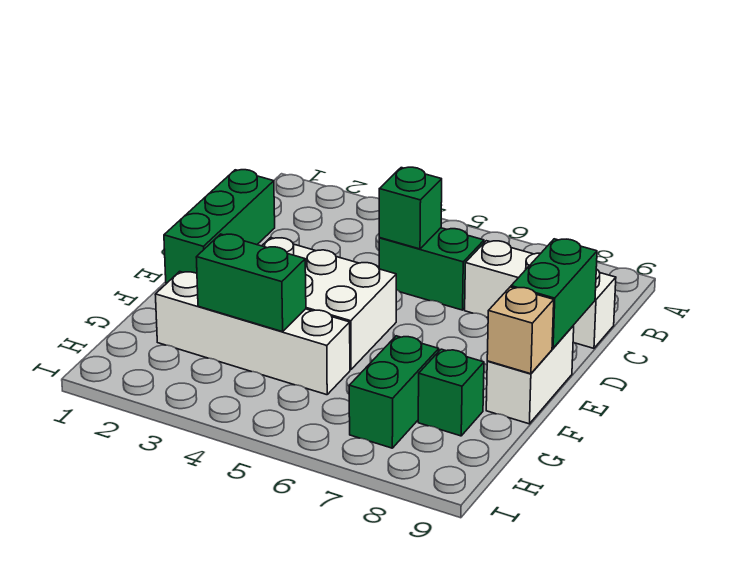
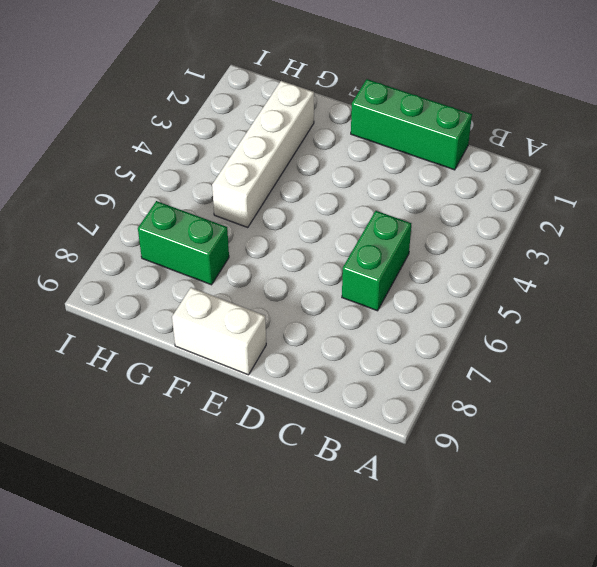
none -> white brick C7:C9 level 1
none -> white brick E3:F5 level 1
none -> green brick G8 level 1

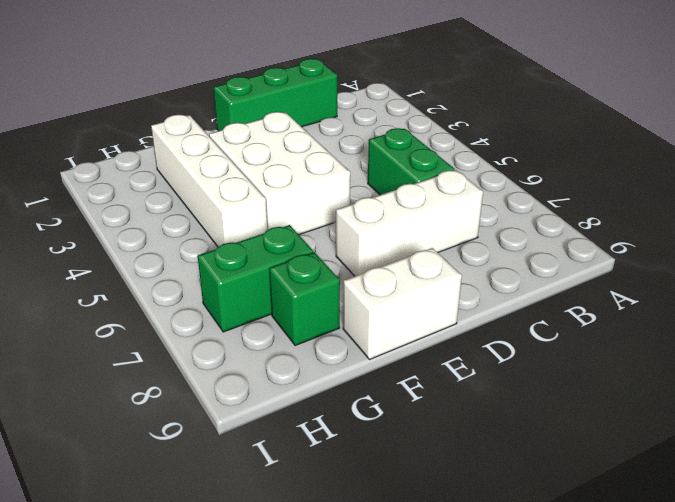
white brick C7:E7 level 1 -> white brick C7:C9 level 1
none -> green brick C5 level 2
none -> green brick D9:E9 level 2
none -> tan brick F9 level 2

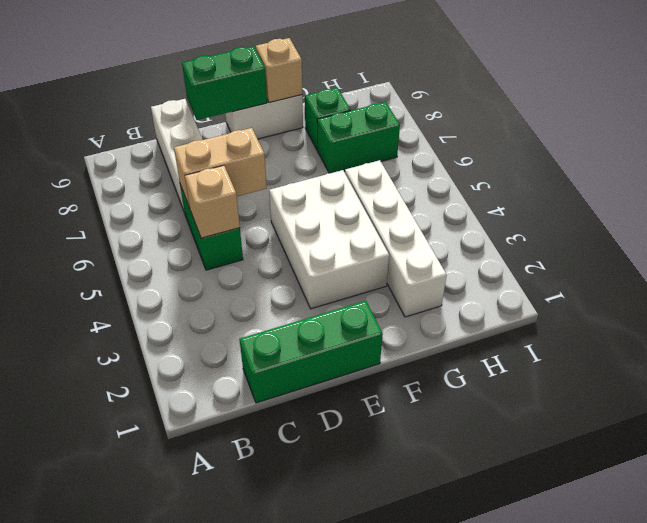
tan brick C5 level 2 -> green brick C5 level 2
tan brick C6:D6 level 2 -> none
none -> green brick G3:G4 level 2

